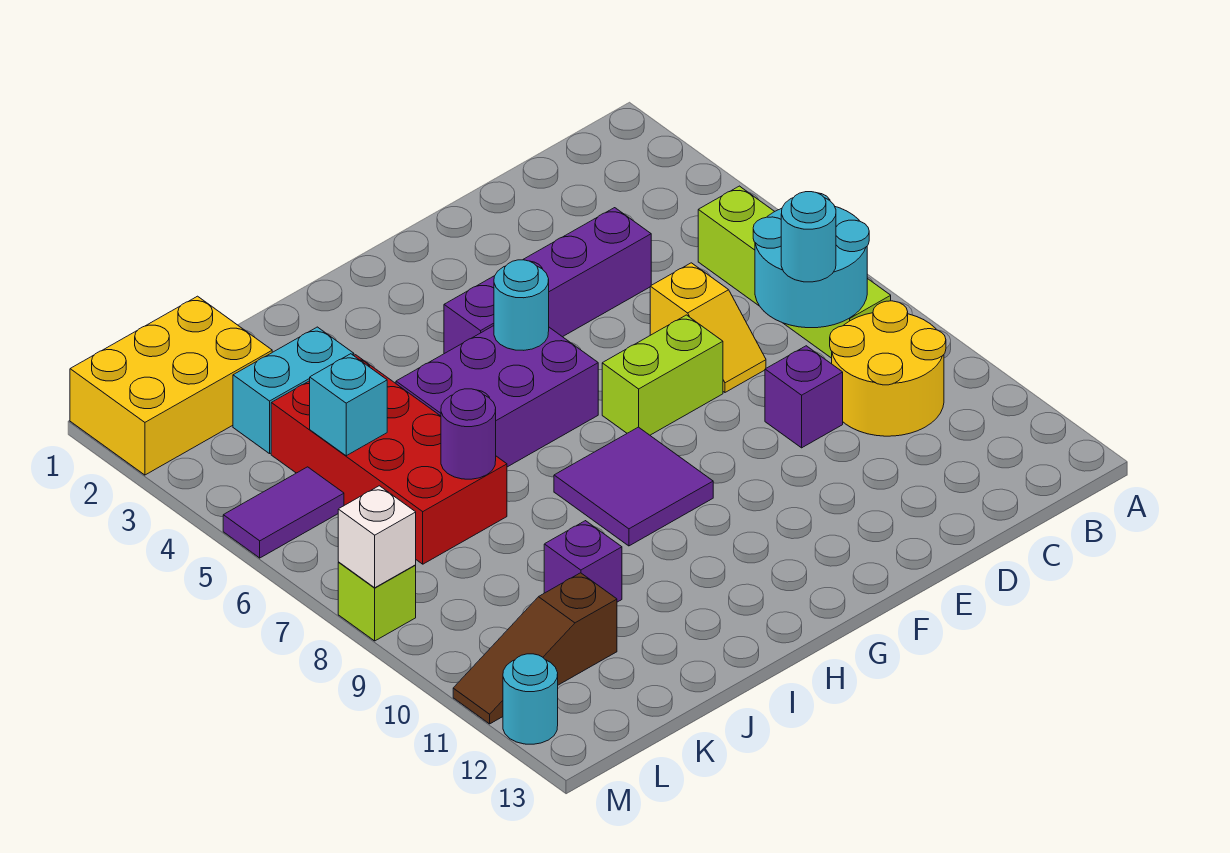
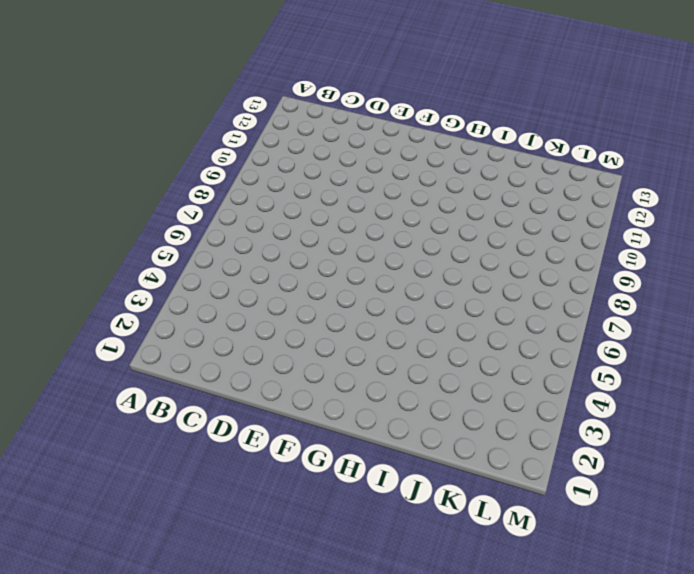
none -> lime brick B5:B8 level 1
none -> yellow round brick B9:C10 level 1
none -> purple brick D4:G4 level 1

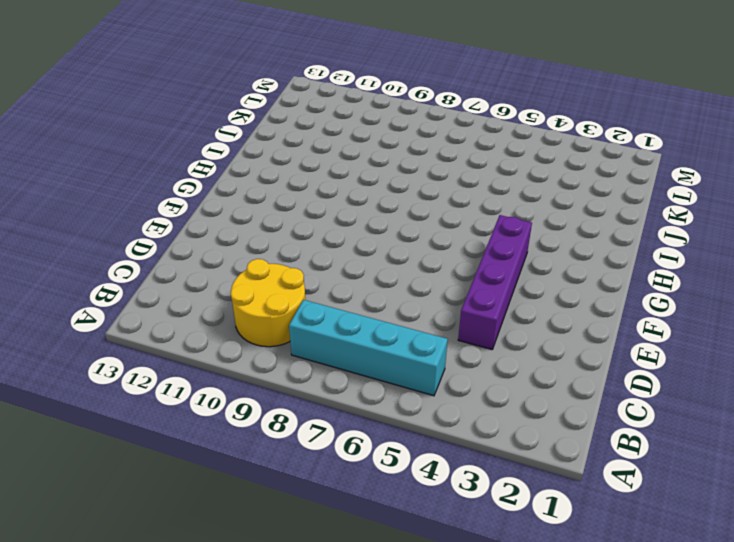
cyan brick B5:B8 level 1 -> lime brick B5:B8 level 1
none -> yellow slope D6:D7 level 1 top 6
none -> purple brick D9 level 1
none -> lime brick E7:F7 level 1

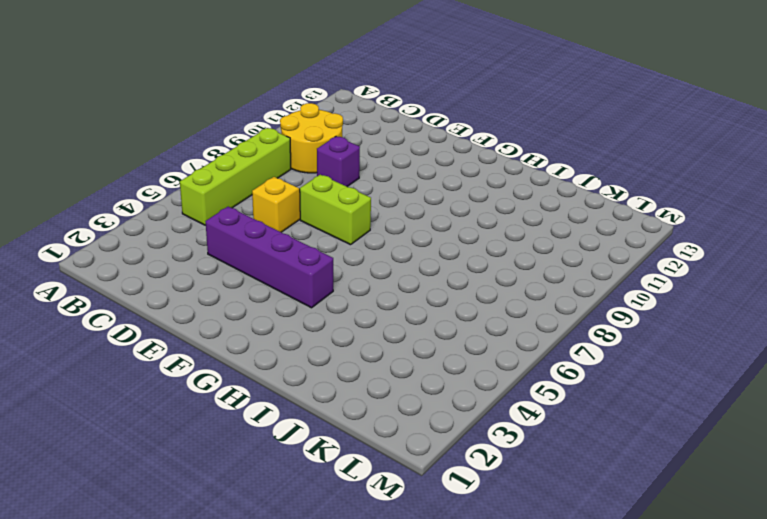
none -> purple brick G5:I6 level 1
none -> purple tile G8:H9 level 1
none -> cyan brick J3:K3 level 1

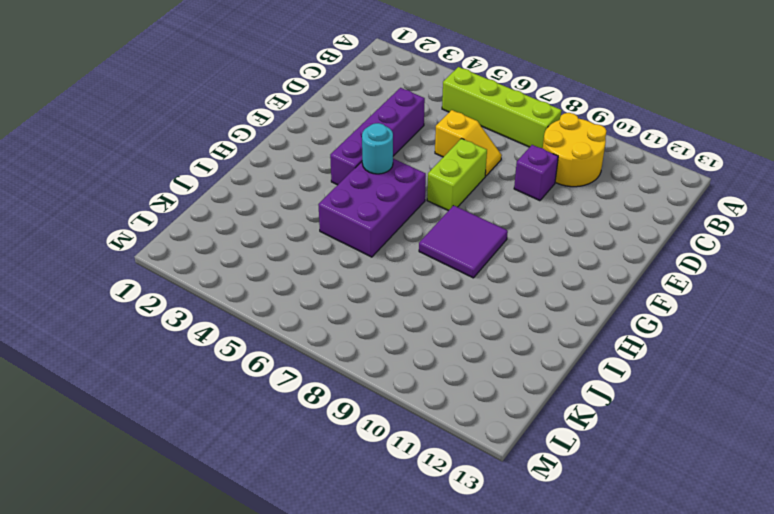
none -> cyan brick J3:K3 level 1
none -> red brick J4:K7 level 1
none -> purple brick J10 level 1

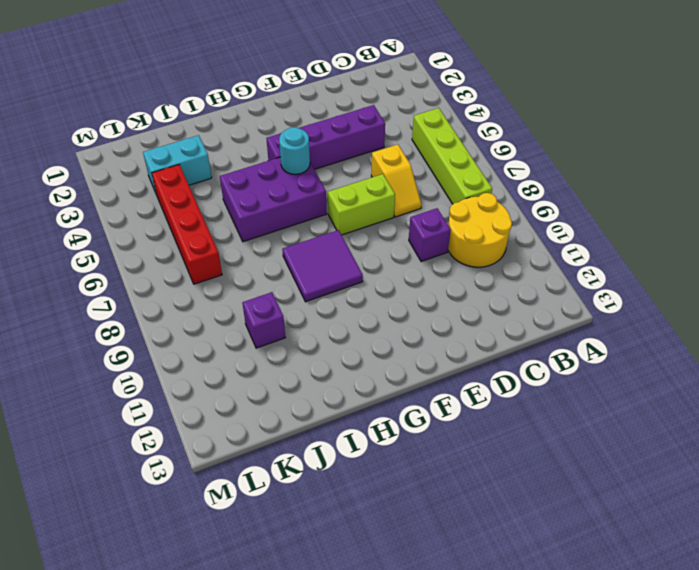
red brick K4:K7 level 1 -> red brick J4:K7 level 1
none -> yellow brick K1:M2 level 1
none -> brown slope K11:M11 level 1 top K
none -> purple tile L5:M5 level 1

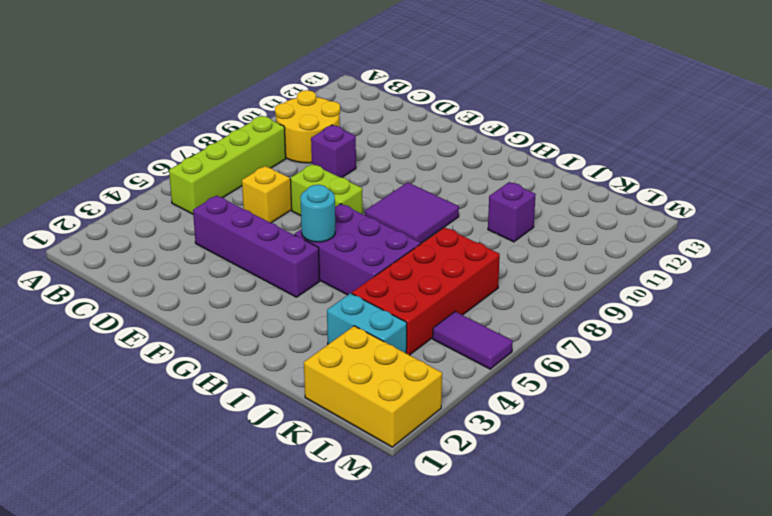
none -> brown slope K11:M11 level 1 top K
none -> lime brick M8 level 1
none -> cyan round brick M12 level 1

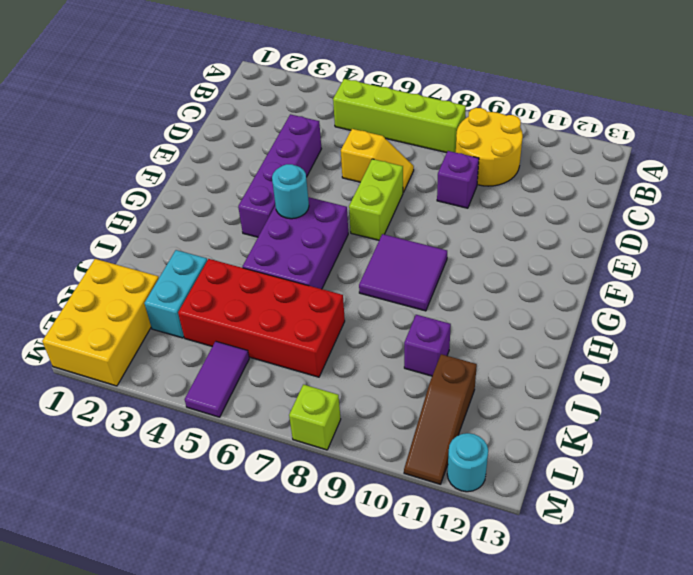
none -> cyan round brick B7:C8 level 2
none -> purple round brick J7 level 2
none -> cyan brick K5 level 2

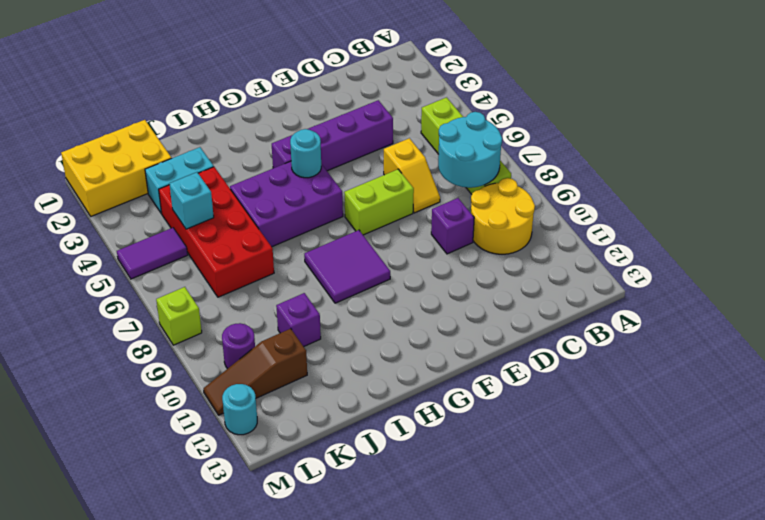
purple round brick L10 level 1 -> purple round brick J7 level 2
none -> white brick M8 level 2
none -> cyan round brick C8 level 3

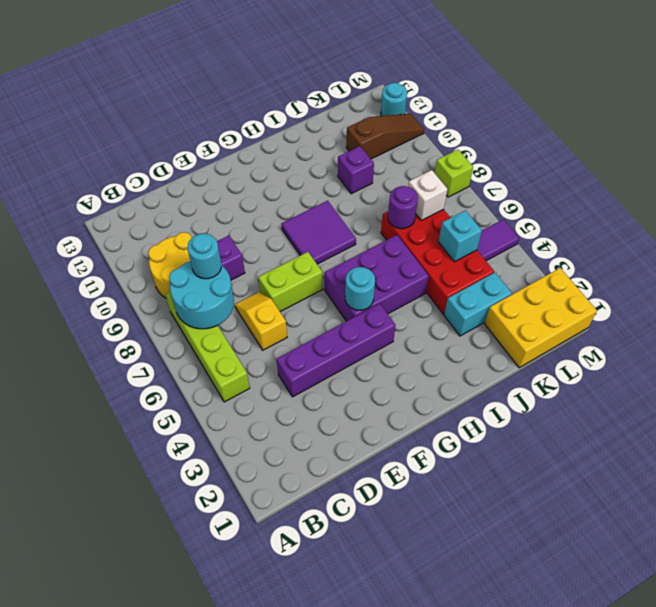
white brick K7 level 2 -> white brick M8 level 2

